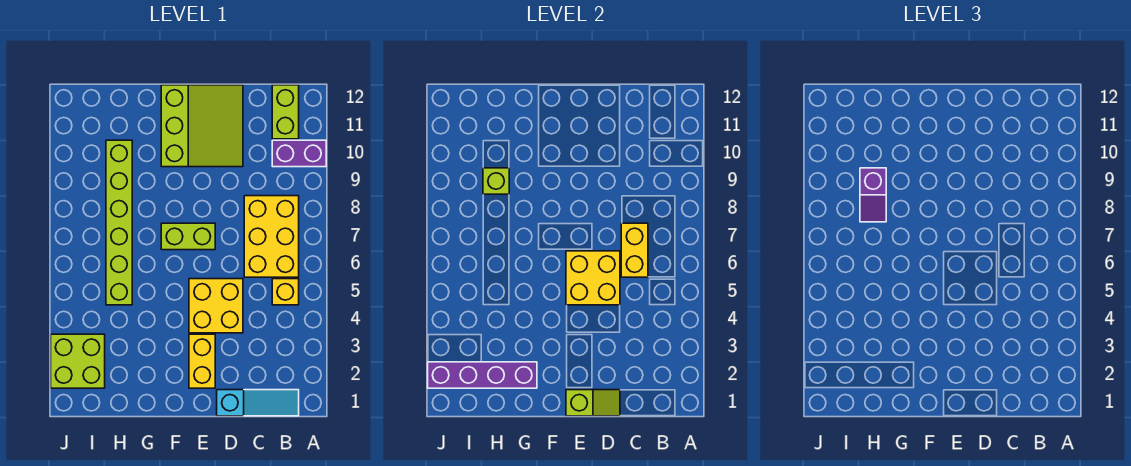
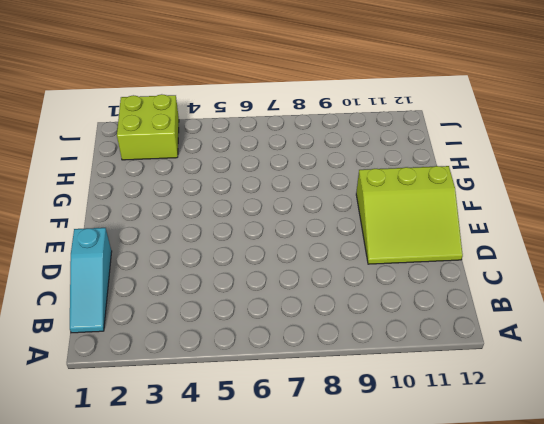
none -> purple brick A10:B10 level 1
none -> yellow brick B5 level 1
none -> yellow brick B6:C8 level 1

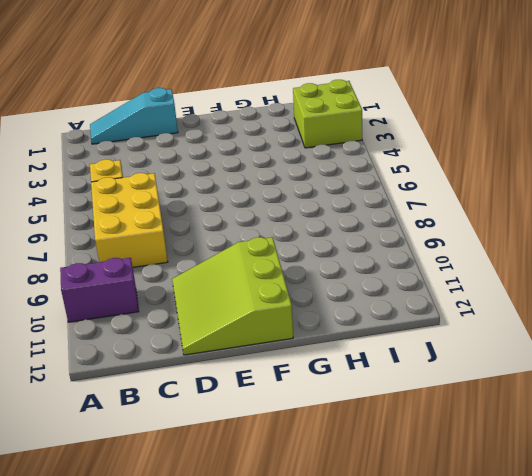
none -> lime brick B11:B12 level 1
none -> yellow brick D4:E5 level 1
none -> yellow brick E2:E3 level 1

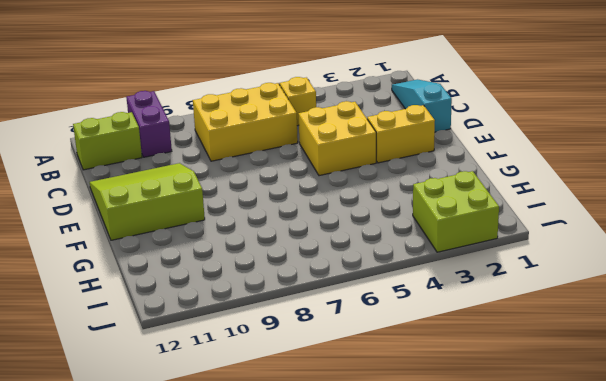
none -> lime brick E7:F7 level 1
none -> lime brick H5:H10 level 1
none -> yellow brick C6:C7 level 2

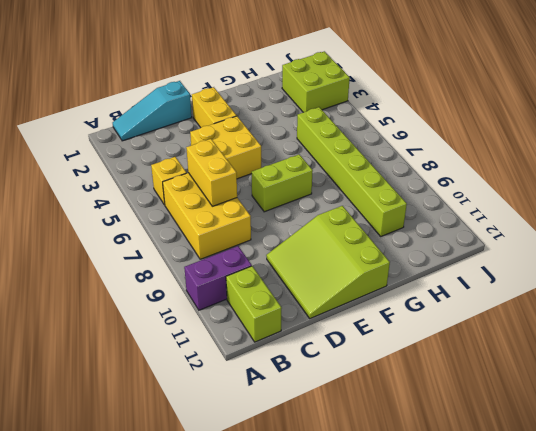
none -> lime slope D1:E1 level 2 top E
none -> yellow brick D5:E6 level 2
none -> purple brick G2:J2 level 2

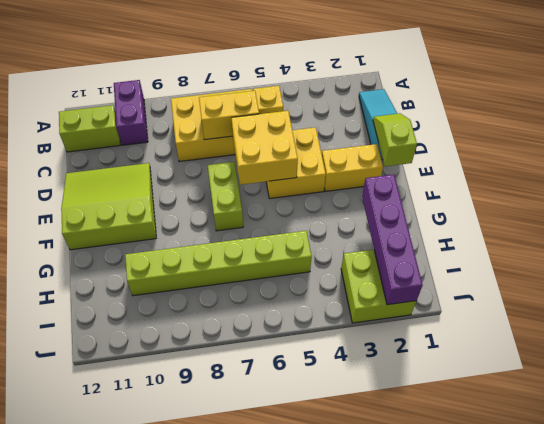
none -> lime brick H9 level 2
none -> purple slope H8:H9 level 3 top 9

